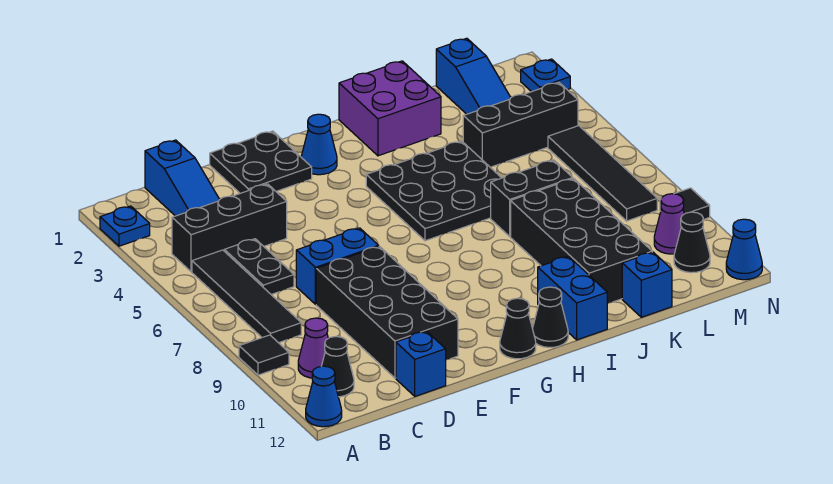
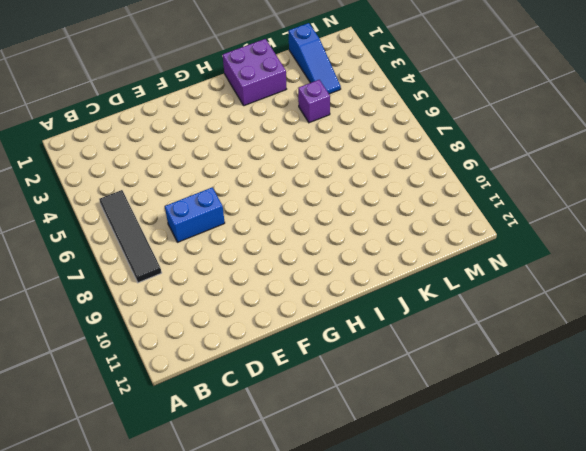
purple brick K4 level 1 -> black brick K4:M4 level 1
none -> blue plate A2 level 1
none -> black tile A9 level 1
none -> blue cone A12 level 1
none -> black brick B4:D4 level 1

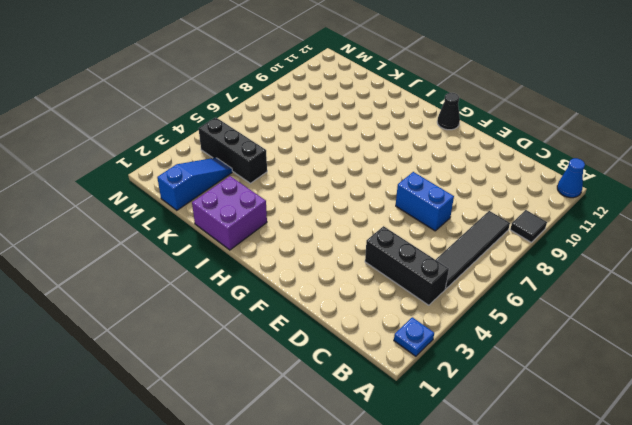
none -> purple cone B10 level 1
none -> black cone B11 level 1
none -> blue slope C1:C3 level 1 top 1
none -> black plate C5:C6 level 1

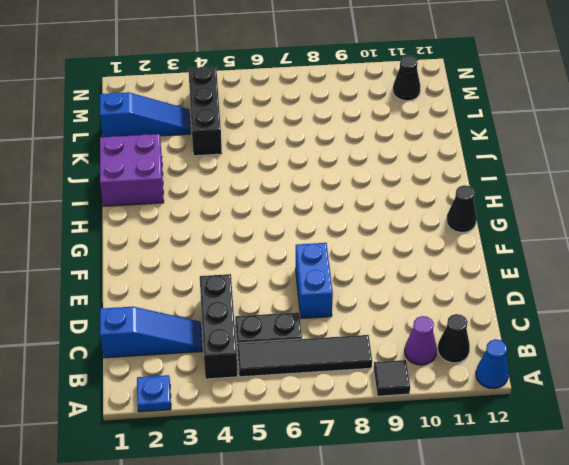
none -> black brick D8:E11 level 1
none -> blue brick D12 level 1
none -> black plate E1:F2 level 1
none -> blue cone G2 level 1

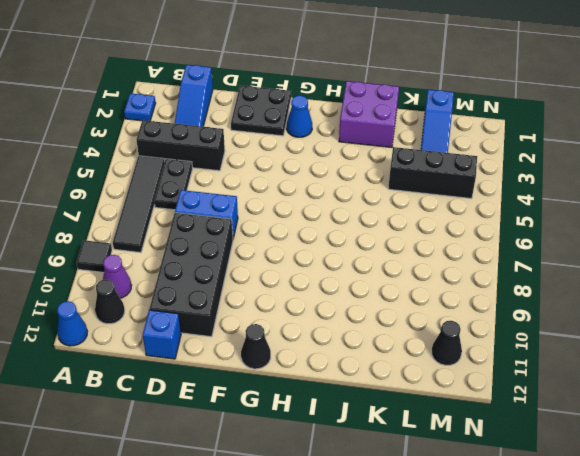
none -> black plate H4:J6 level 1
none -> black cone H12 level 1
none -> blue brick I11:I12 level 1
none -> black brick J7:K7 level 1

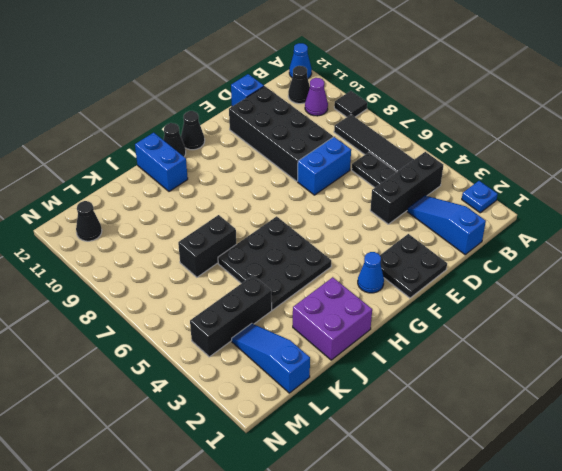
none -> black brick J8:K11 level 1
none -> blue brick K12 level 1
none -> black tile M5:M8 level 1
none -> purple cone M10 level 1

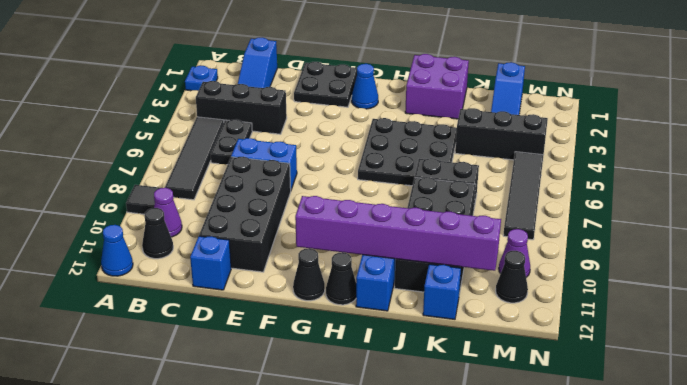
purple brick G11:L11 level 2 -> none
none -> blue plate N2 level 1
none -> black tile N9 level 1
none -> blue cone N12 level 1

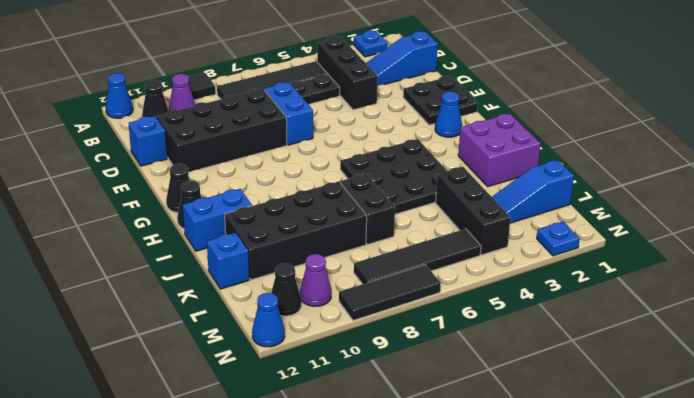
black tile N7:N9 level 1 -> black tile N9 level 1

